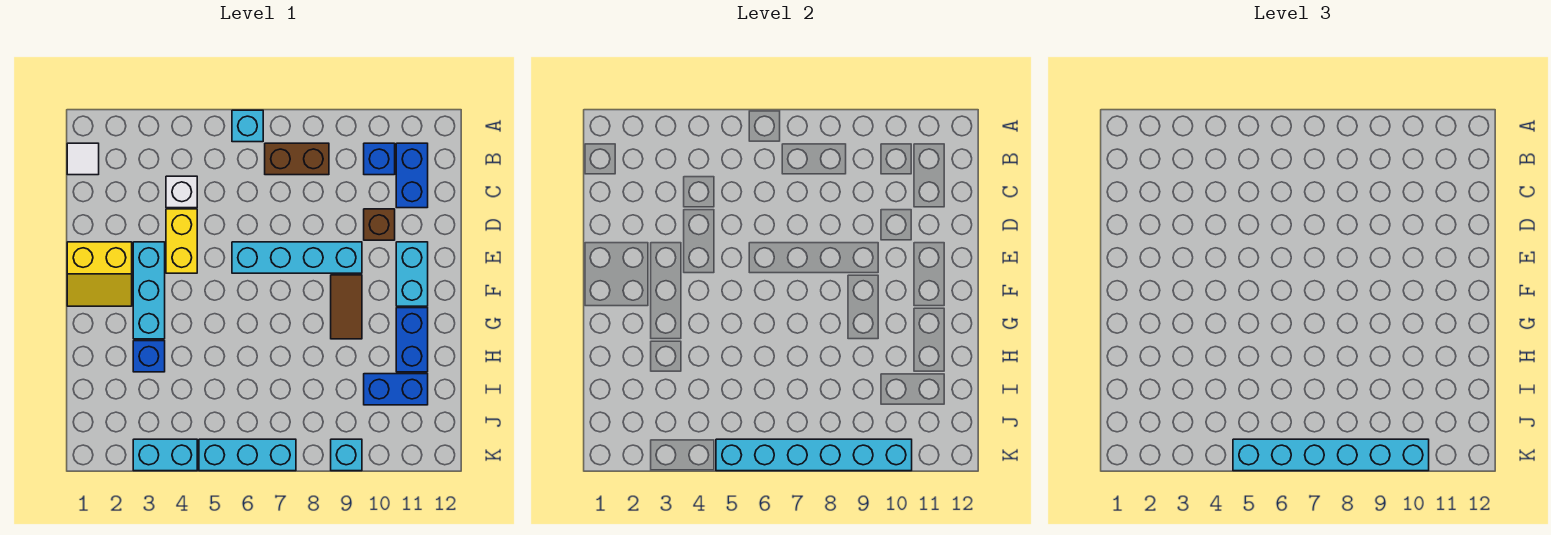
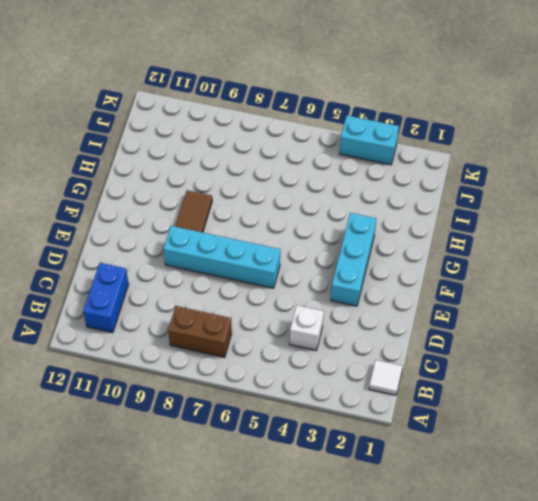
none -> cyan brick A6 level 1
none -> blue brick B10 level 1
none -> yellow brick D4:E4 level 1

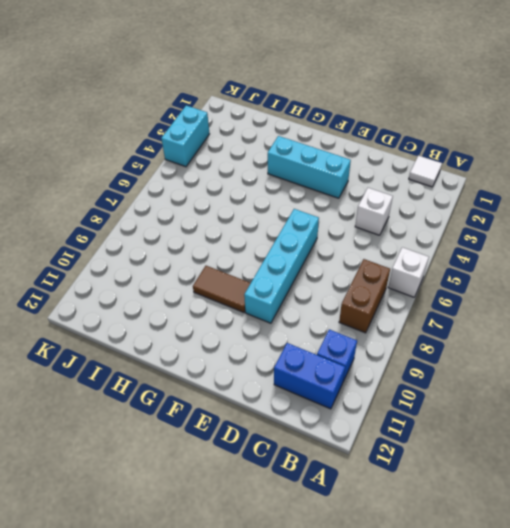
white brick A6 level 1 -> cyan brick A6 level 1
none -> yellow brick D4:E4 level 1
none -> brown brick D10 level 1
none -> yellow slope E1:F2 level 1 top E

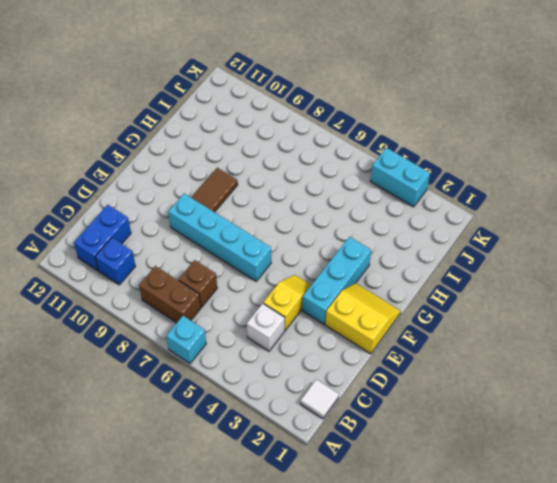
brown brick C7 level 1 -> brown brick D10 level 1
yellow slope D4:E4 level 1 top D -> yellow brick D4:E4 level 1
none -> cyan brick E11:F11 level 1
none -> blue brick G11:H11 level 1
none -> blue brick H3 level 1

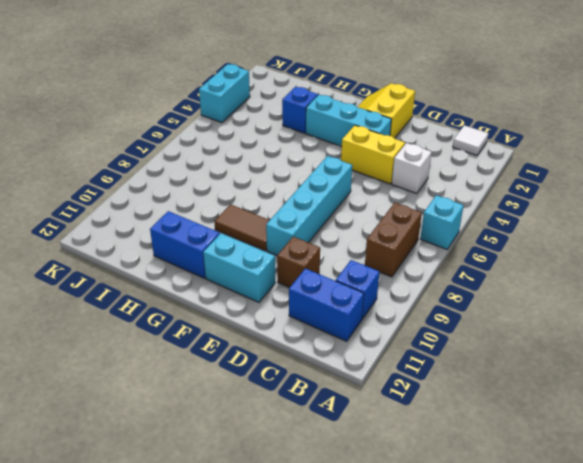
none -> blue brick I10:I11 level 1
none -> cyan brick K5:K7 level 1
none -> cyan brick K9 level 1

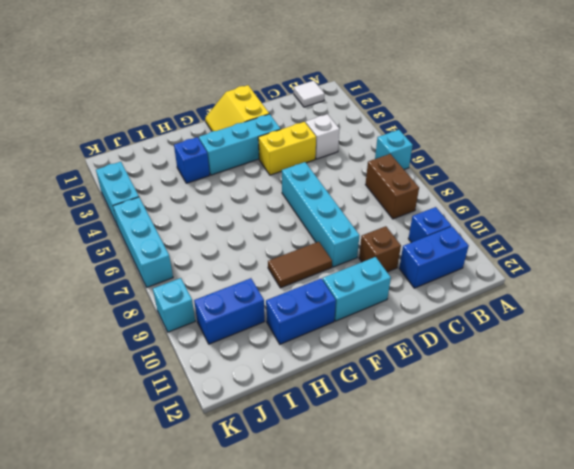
blue brick I10:J10 level 1 -> blue brick I10:I11 level 1
none -> cyan brick K5:K10 level 2
none -> cyan brick K5:K10 level 3

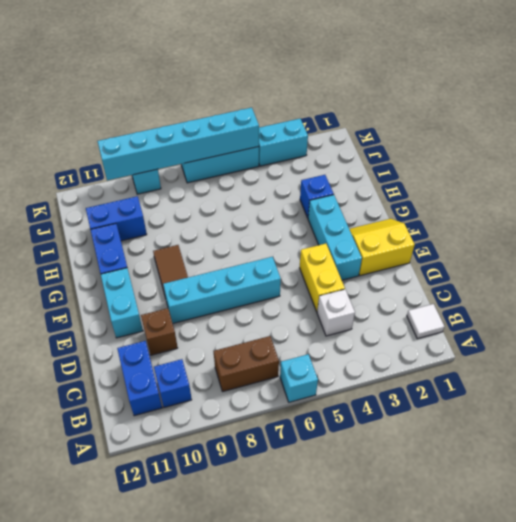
none -> cyan brick K5:K10 level 3

